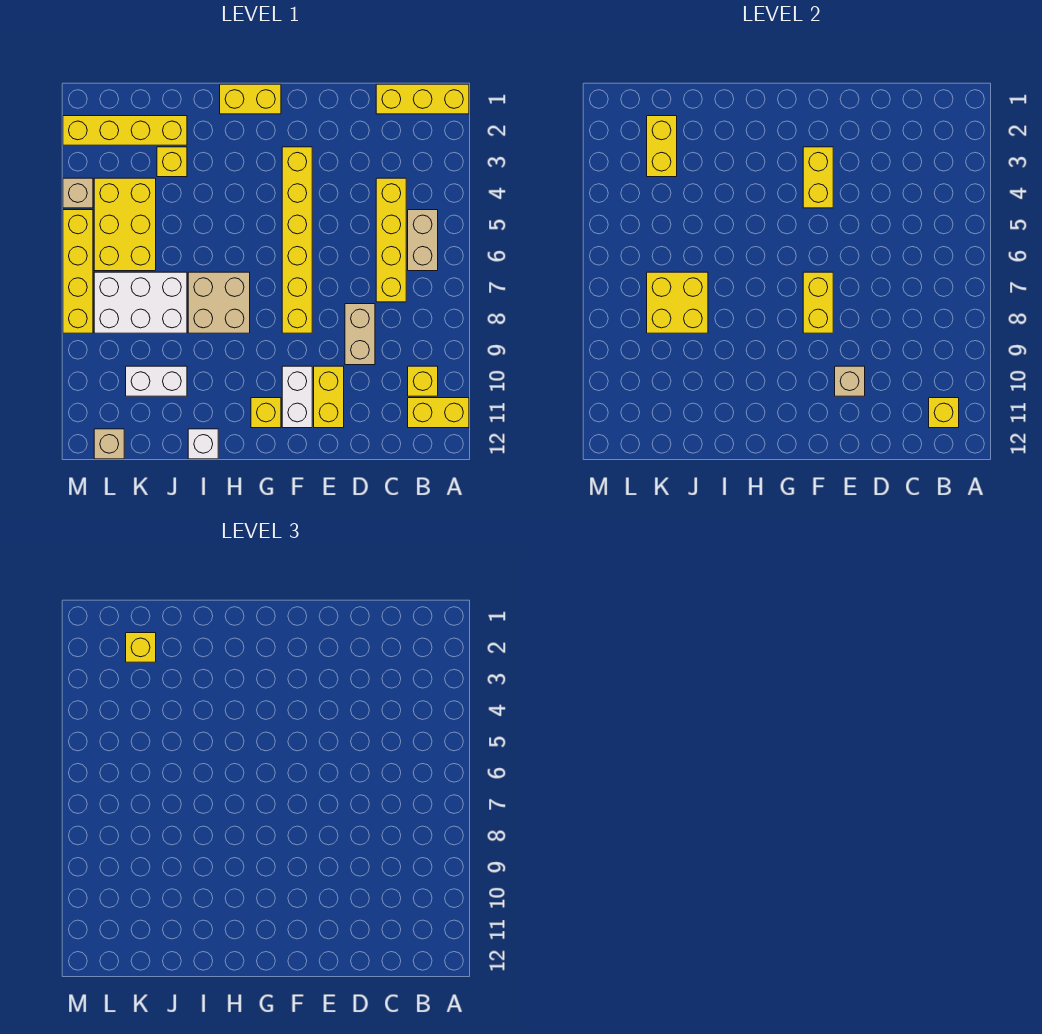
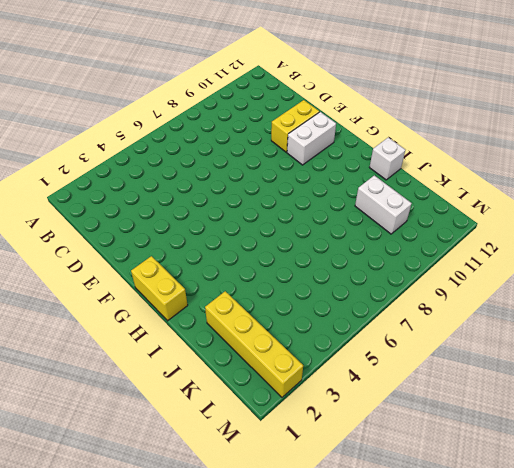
none -> yellow brick A1:C1 level 1
none -> yellow brick A11:B11 level 1
none -> tan brick B5:B6 level 1

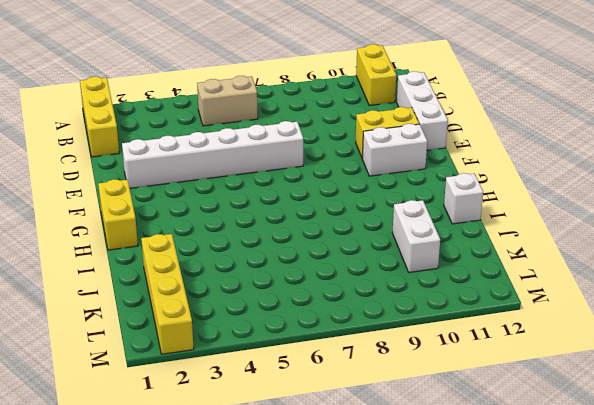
white brick C12:E12 level 1 -> none
white brick E2:E7 level 1 -> none
none -> yellow brick B10 level 1
none -> yellow brick C4:C7 level 1
none -> tan brick D8:D9 level 1

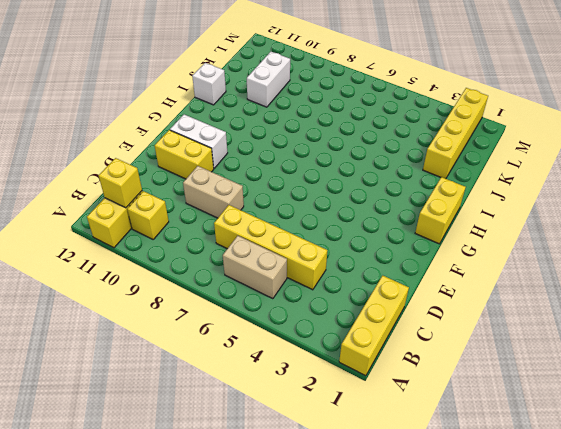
none -> yellow brick F3:F8 level 1
none -> yellow brick G11 level 1
none -> tan brick H7:I8 level 1

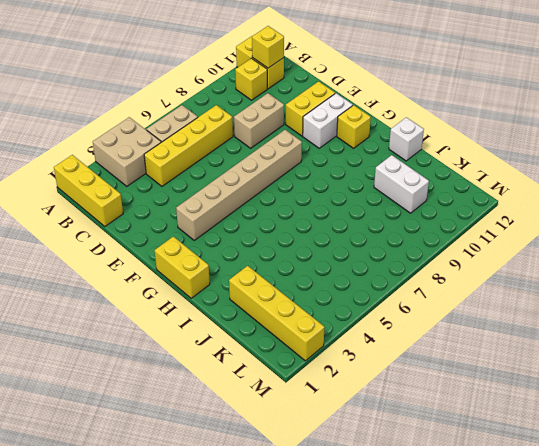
tan brick A3:B4 level 1 -> tan brick H7:I8 level 1
tan brick F3:F8 level 1 -> yellow brick F3:F8 level 1
none -> yellow brick J3 level 1
none -> white brick J7:L8 level 1
none -> yellow brick K4:L6 level 1

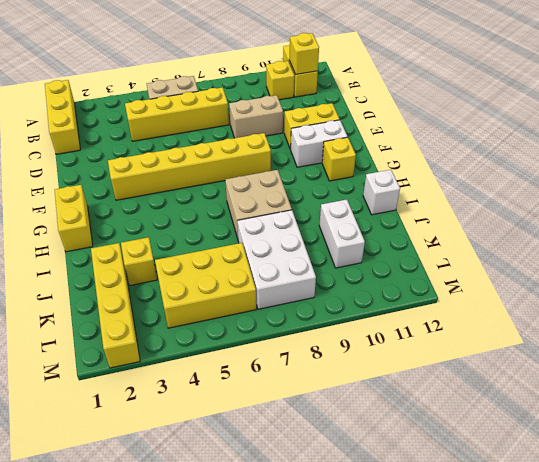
none -> tan brick L12 level 1
none -> tan brick M4 level 1
none -> yellow brick M5:M8 level 1

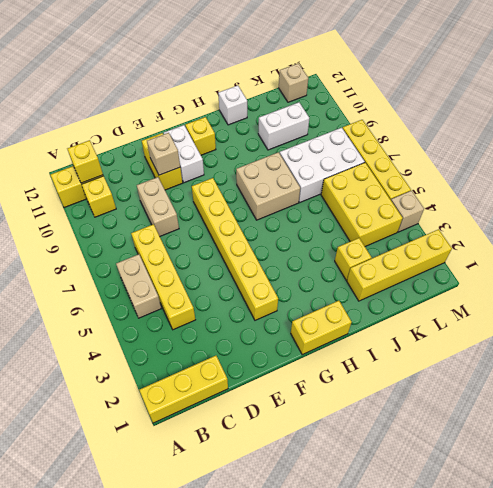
none -> yellow brick F3:F4 level 2
none -> yellow brick F7:F8 level 2
none -> yellow brick J7:K8 level 2

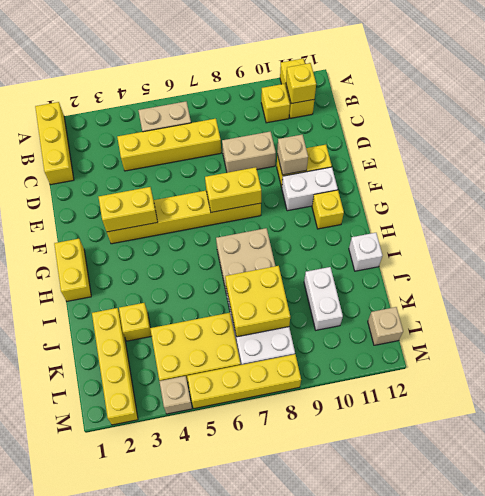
none -> yellow brick K2:K3 level 2
none -> yellow brick K2 level 3

